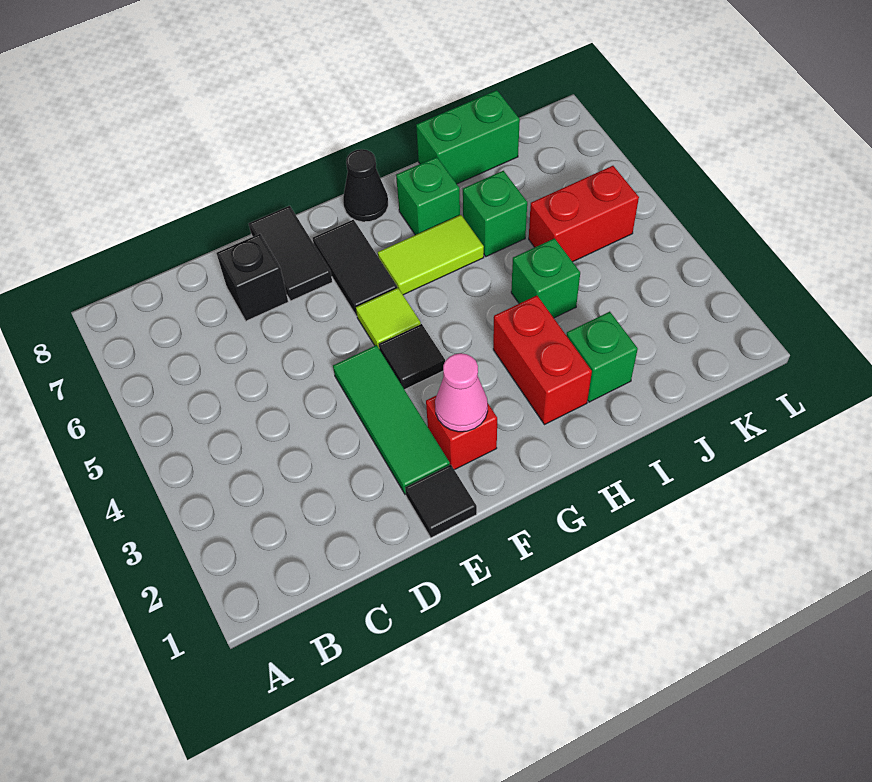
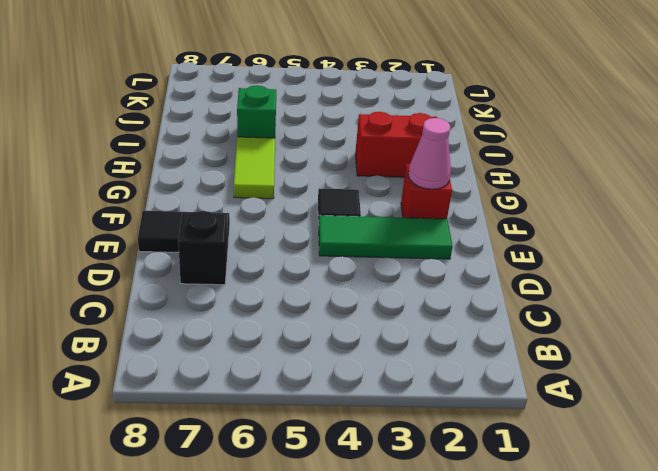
none -> black tile E1 level 1
none -> lime tile F5 level 1
none -> black tile F6:F7 level 1

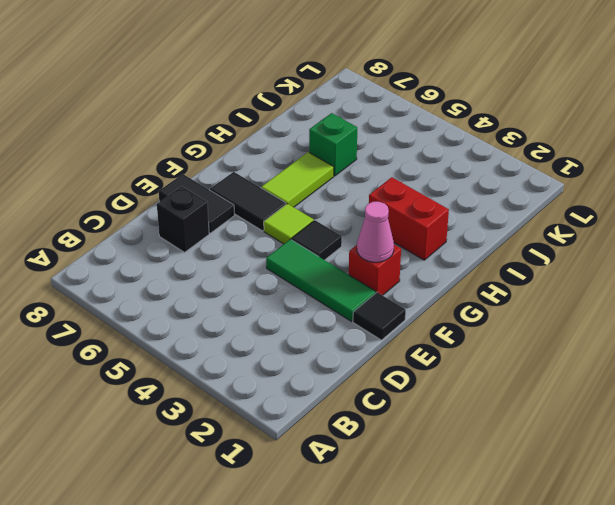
none -> black cone G8 level 1
none -> green brick H7 level 1
none -> green brick I2 level 1

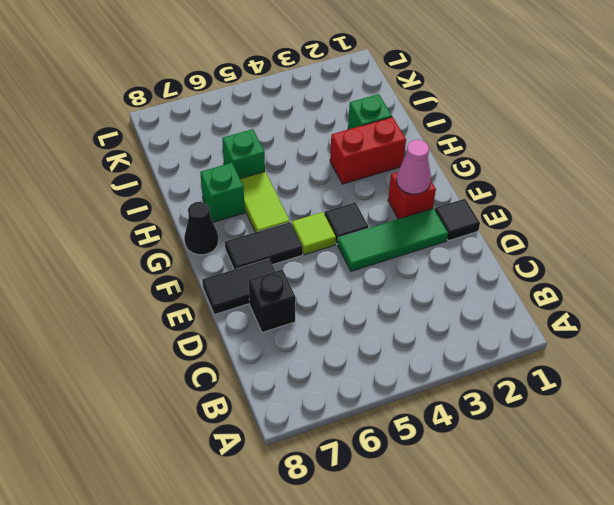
none -> green brick I4 level 1
none -> green brick I8:J8 level 1
none -> red brick J5:K5 level 1

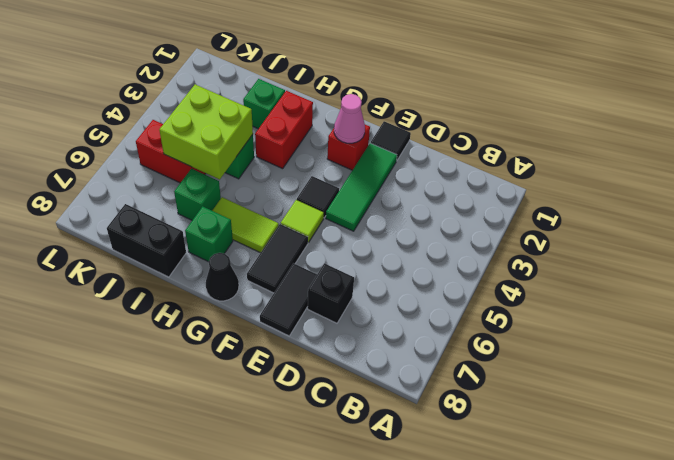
lime brick I4:J5 level 2 -> none
black brick I8:J8 level 1 -> green brick I8:J8 level 1

